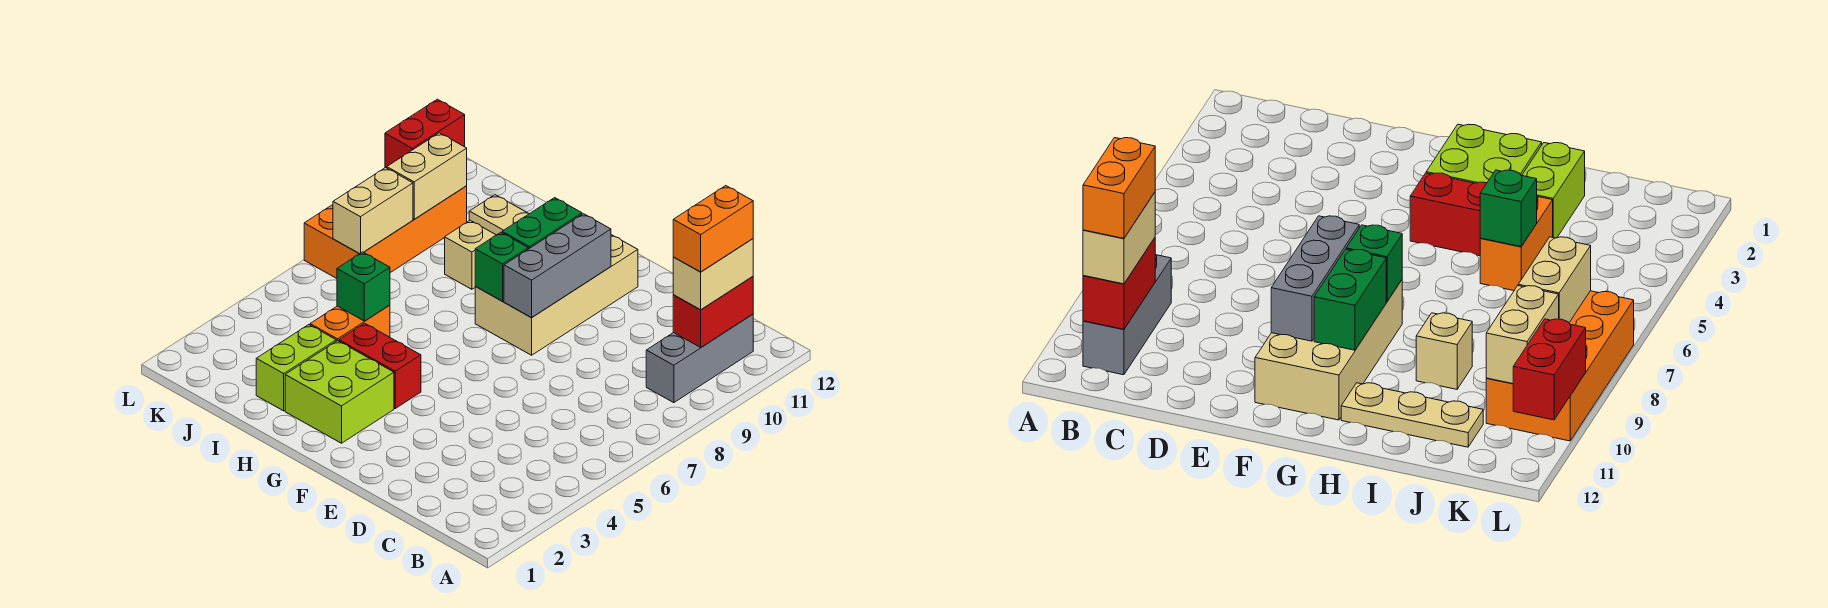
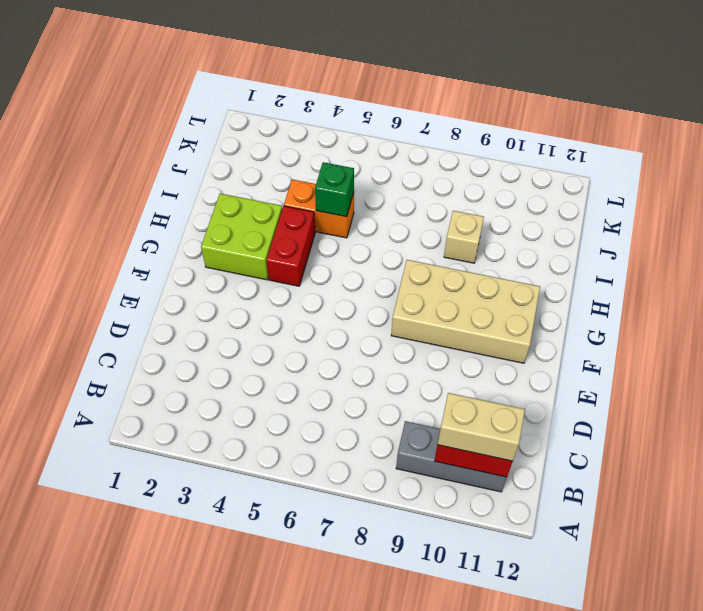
none -> tan plate H11:J11 level 1
none -> lime brick I2:I3 level 1
none -> orange brick K7:L10 level 1

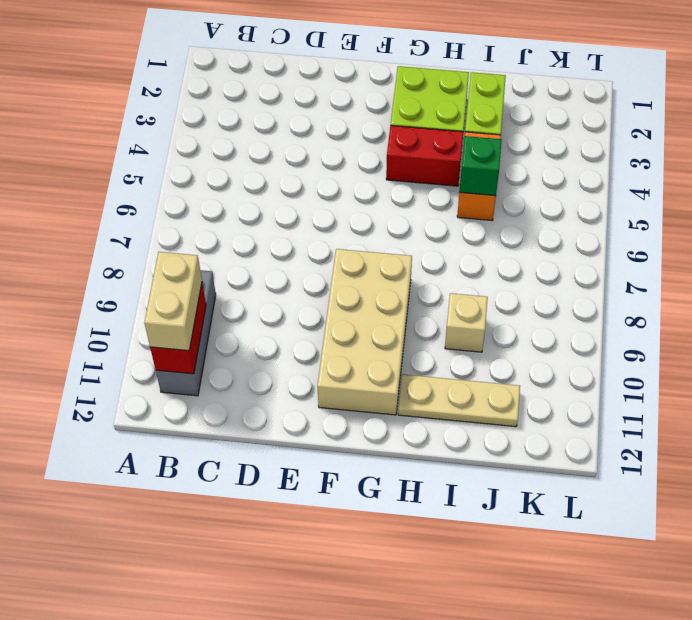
none -> orange brick K7:L10 level 1
none -> grey brick F8:F10 level 2
none -> green brick G8 level 2

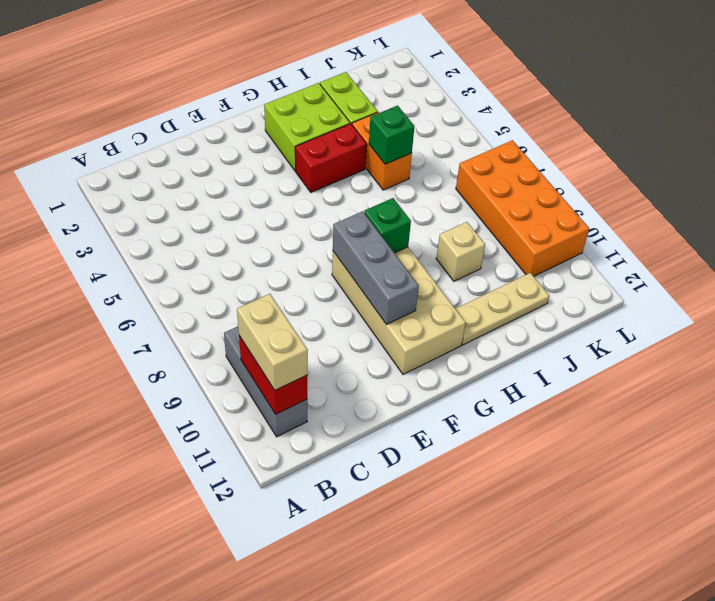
none -> green brick G9:G10 level 2
none -> tan brick K7:K8 level 2
none -> tan brick K9:K10 level 2

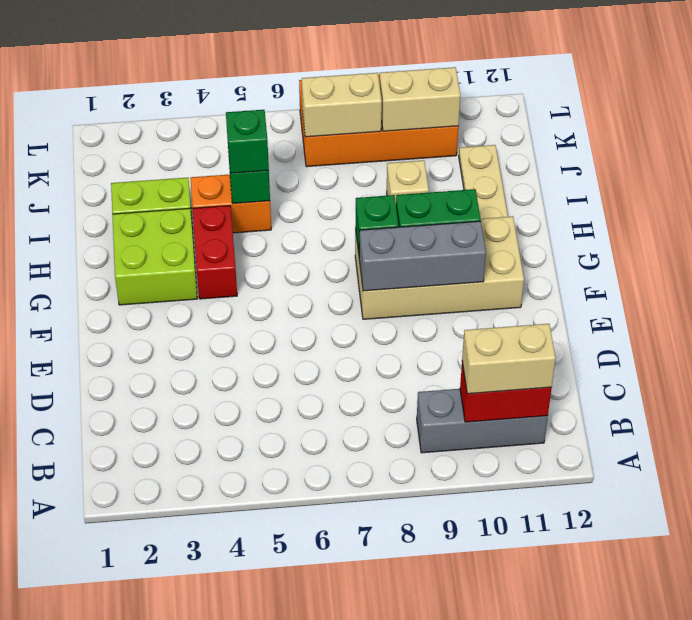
green brick I5 level 3 -> none
none -> red brick L10:L11 level 2
none -> orange brick B10:B11 level 4

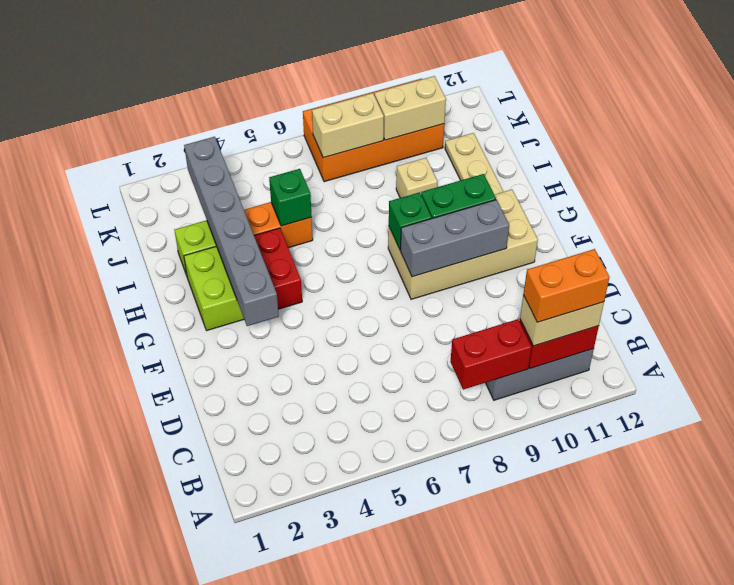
red brick B8:B9 level 2 -> red brick L10:L11 level 2
grey brick F3:K3 level 2 -> none

